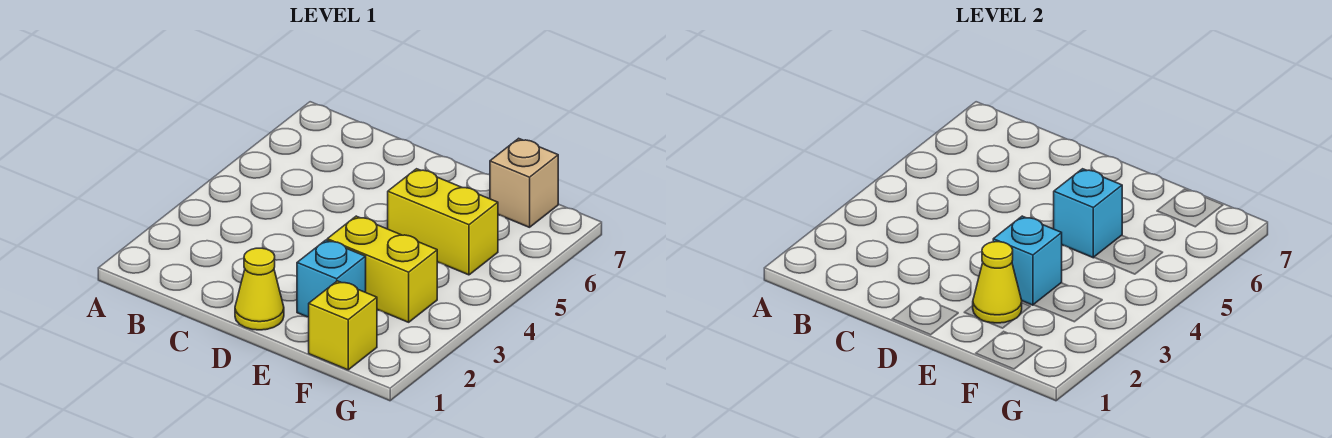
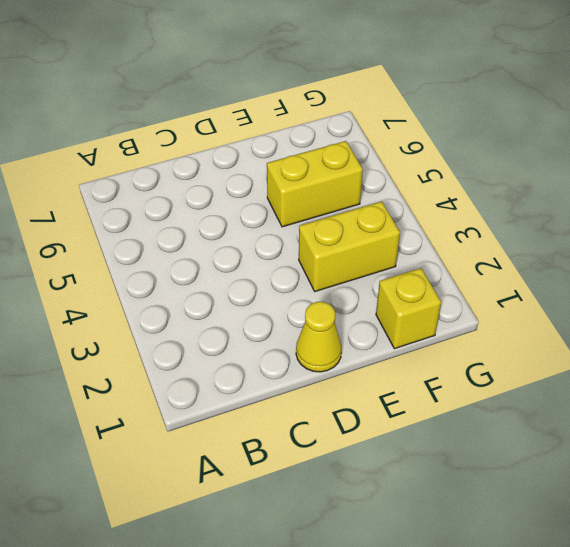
none -> cyan brick E2 level 1
none -> tan brick F7 level 1

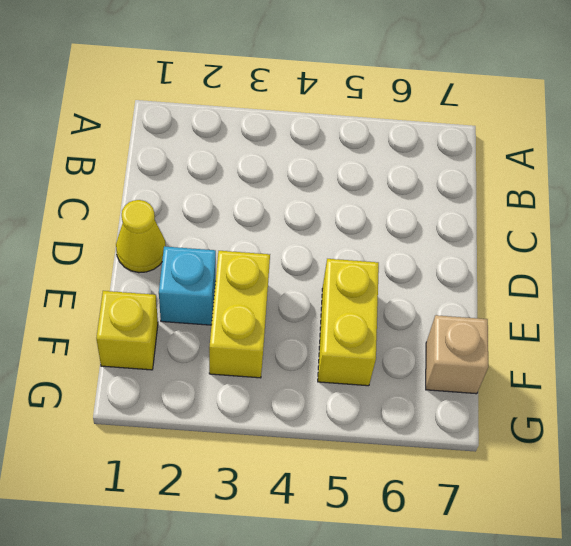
none -> yellow cone E2 level 2
none -> cyan brick E3 level 2

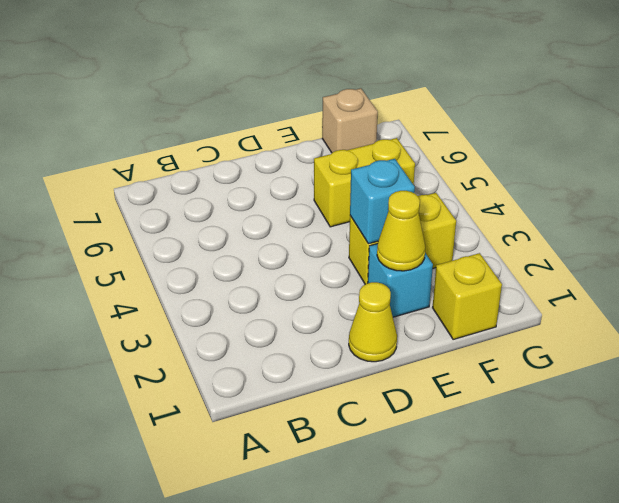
none -> cyan brick E5 level 2

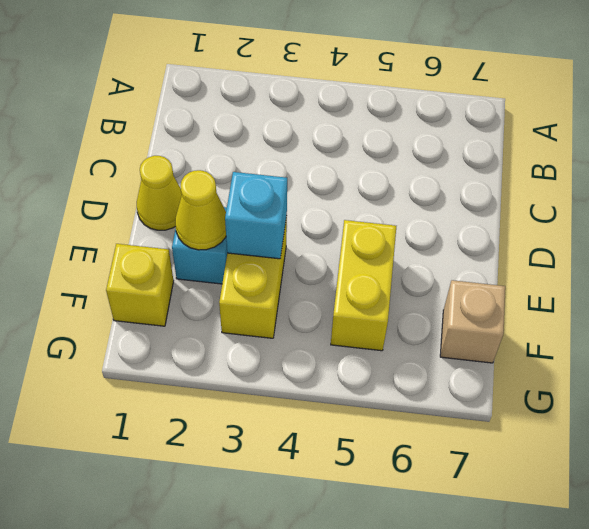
none -> cyan brick E5 level 2

